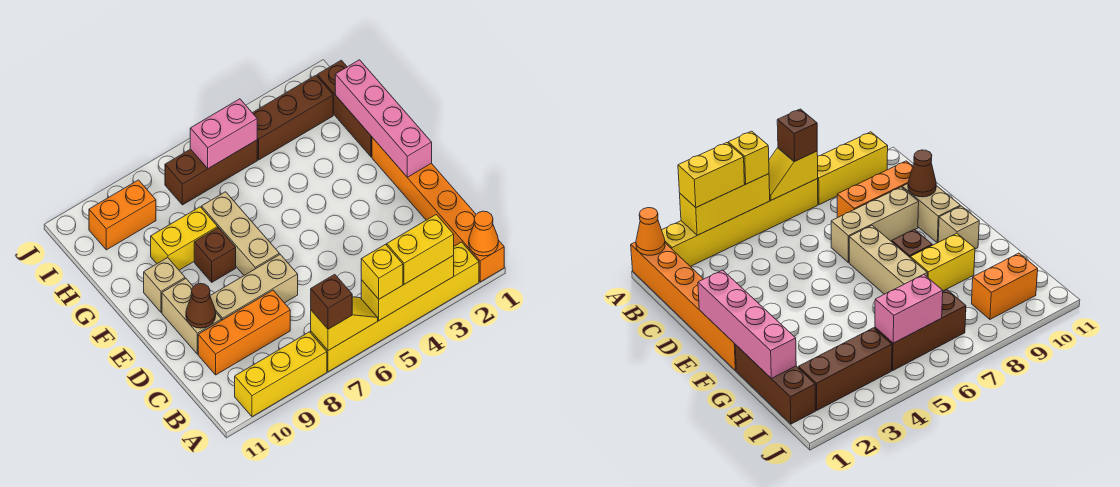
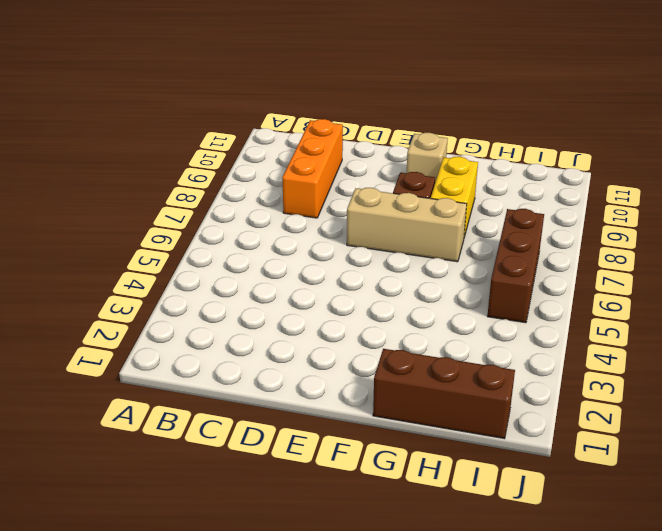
none -> orange brick A1:F1 level 1
none -> yellow brick A2:A7 level 1
none -> yellow brick A8:A10 level 1

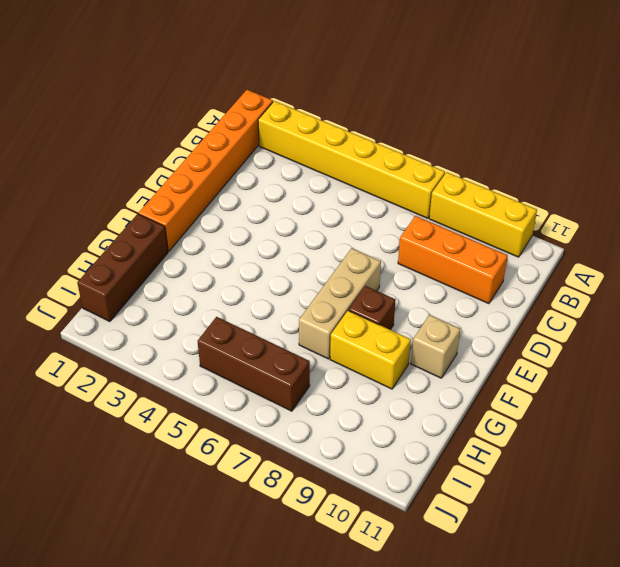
none -> tan brick D7:D9 level 1
none -> tan brick D10:E10 level 1
none -> brown brick I2:I4 level 1

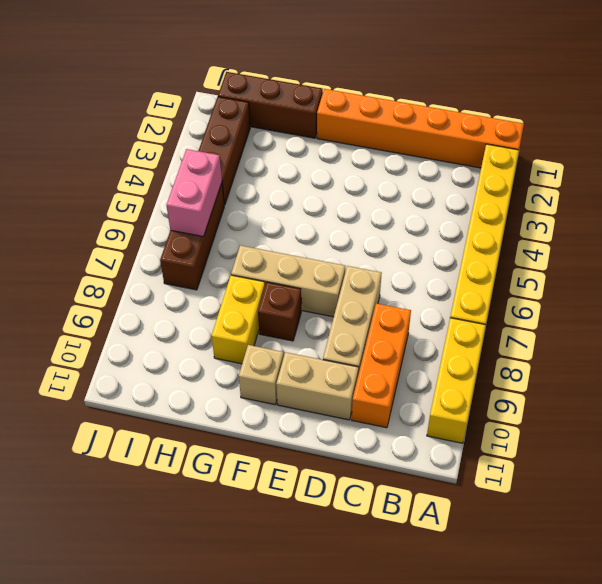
none -> orange brick I9:I10 level 1
none -> orange cone A1 level 2
none -> yellow brick A3:A5 level 2

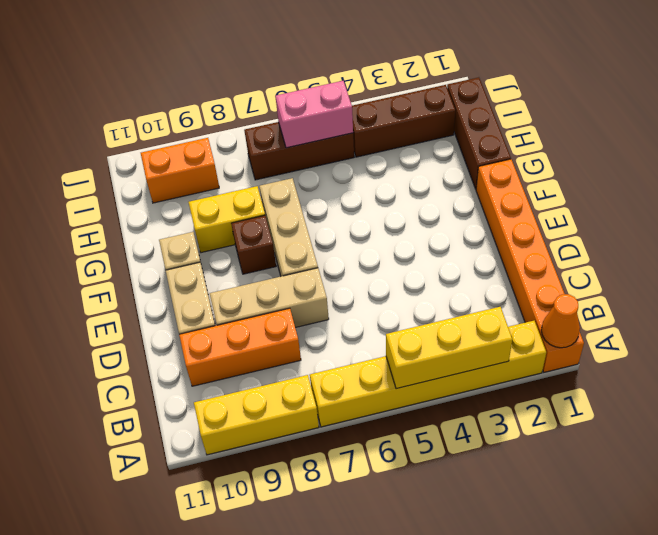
none -> yellow slope A6:A7 level 2 top 7
none -> brown cone D10 level 2
none -> pink brick E1:H1 level 2

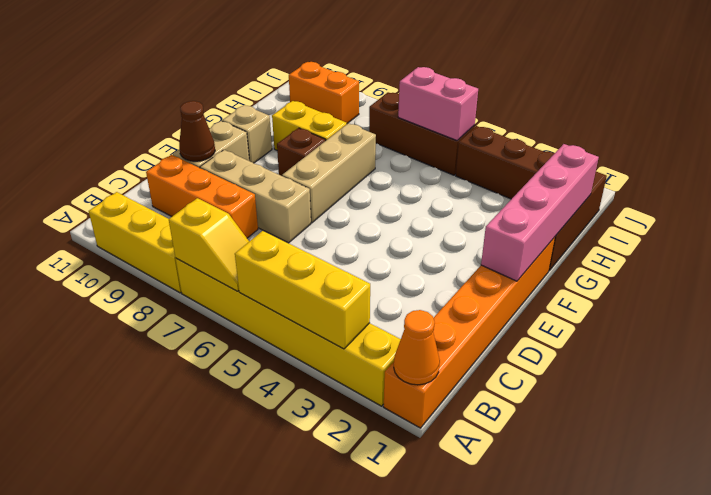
none -> yellow brick A3:A4 level 3
none -> yellow brick A5 level 3
none -> brown brick A7 level 3

